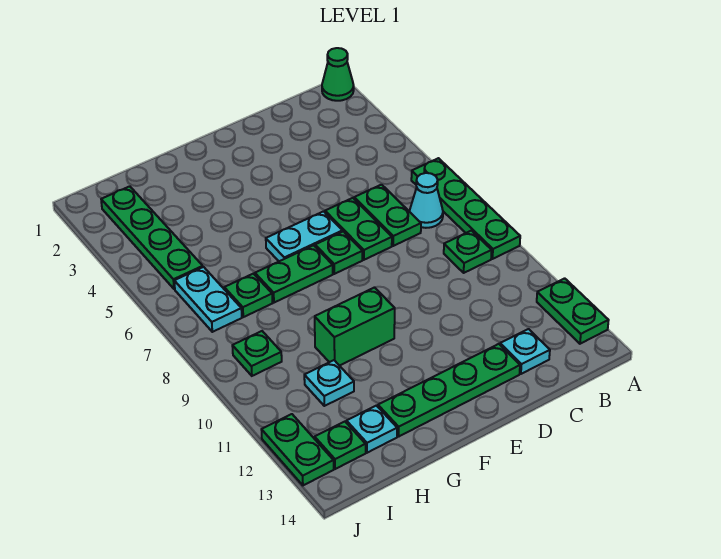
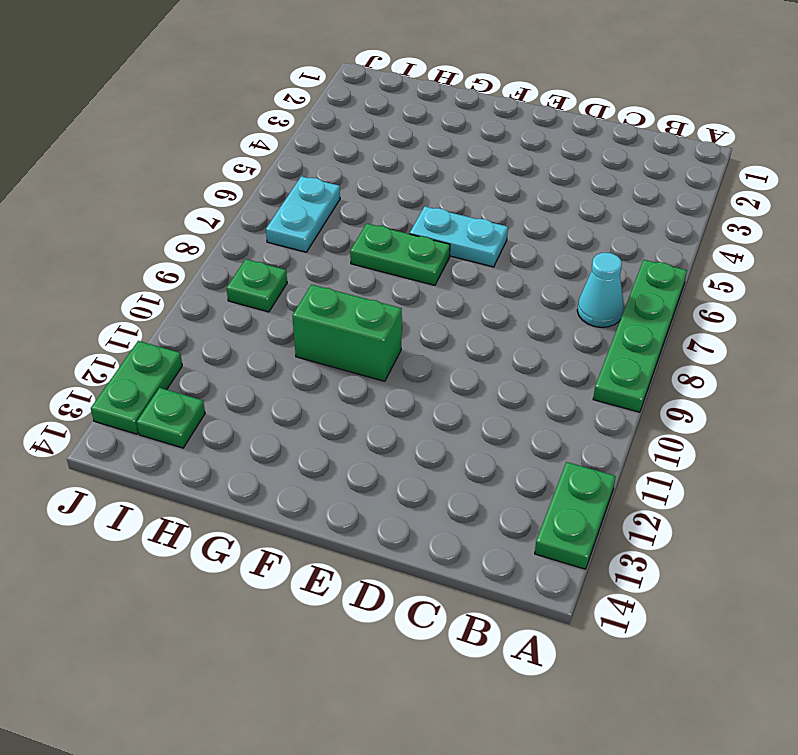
none -> green cone A1 level 1
none -> green plate B9 level 1
none -> green plate C6:C7 level 1

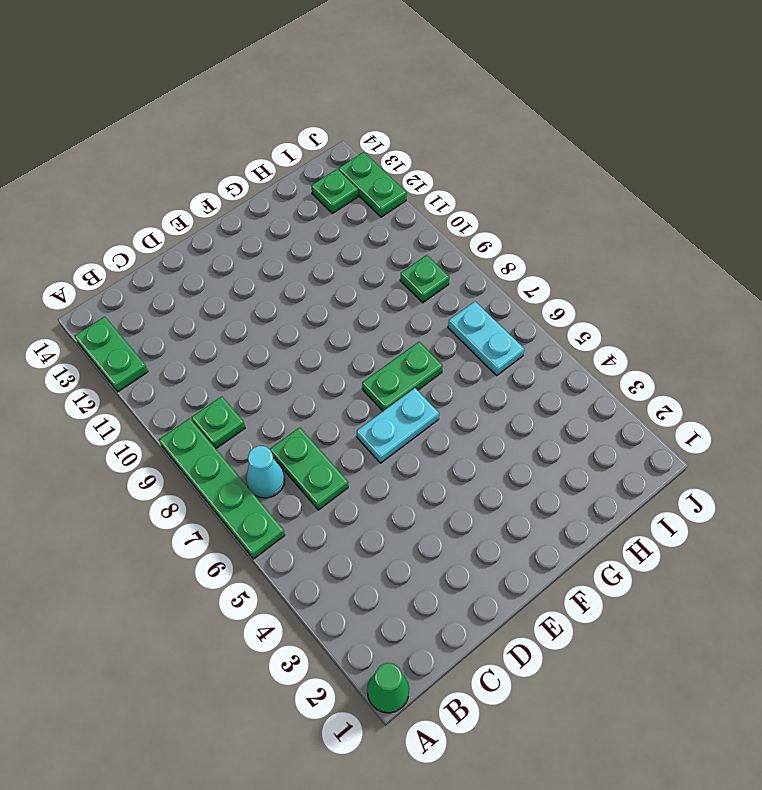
none -> cyan plate C13 level 1
none -> green plate D6:D7 level 1
none -> green plate D13:G13 level 1

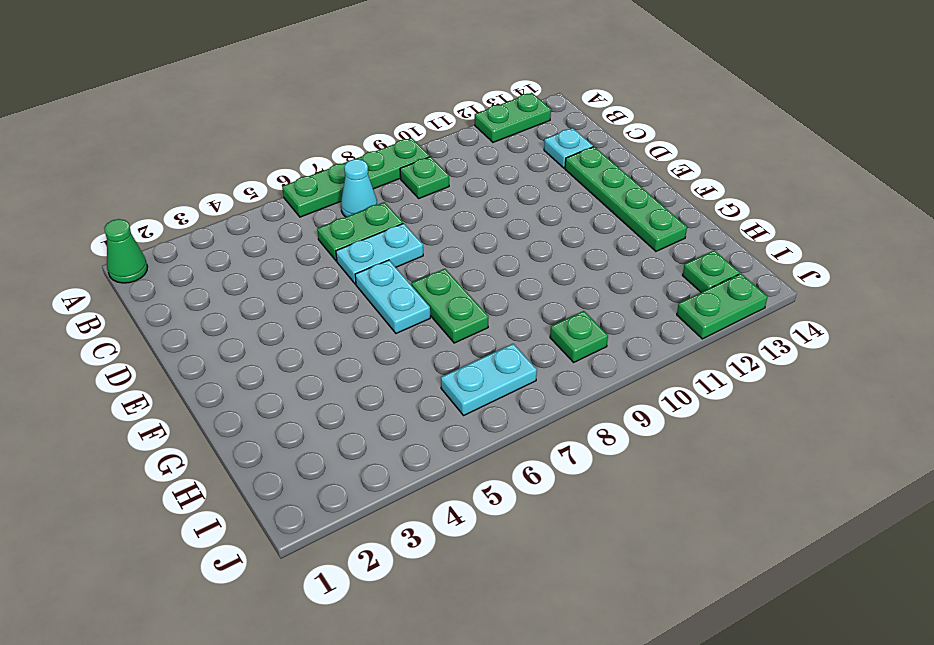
cyan plate D6:D7 level 1 -> green plate D6:D7 level 1
none -> green plate E7 level 1
none -> green brick F10:G10 level 1
none -> green plate H7 level 1

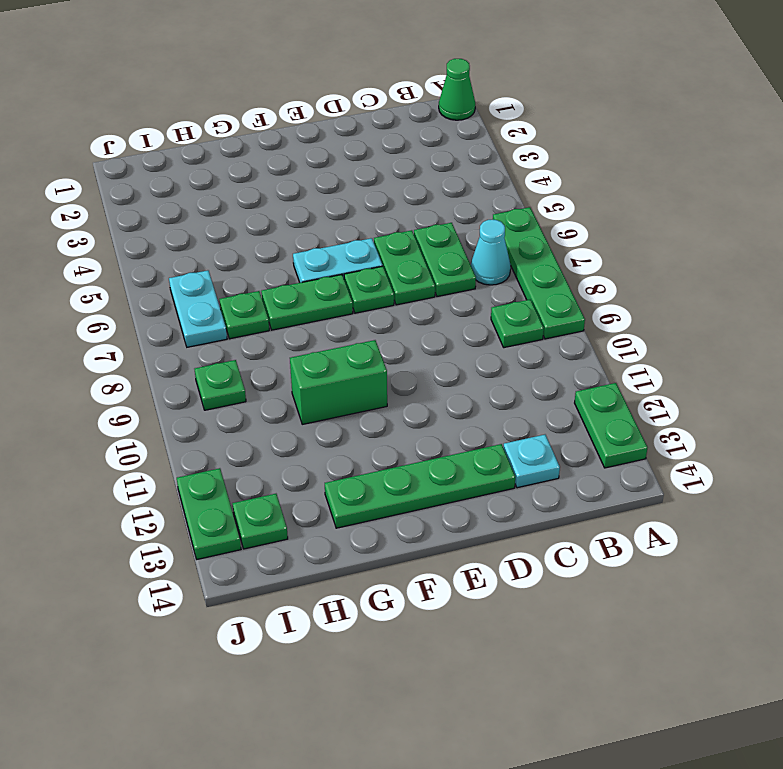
none -> cyan plate H11 level 1
none -> cyan plate H13 level 1
none -> green plate I2:I5 level 1

